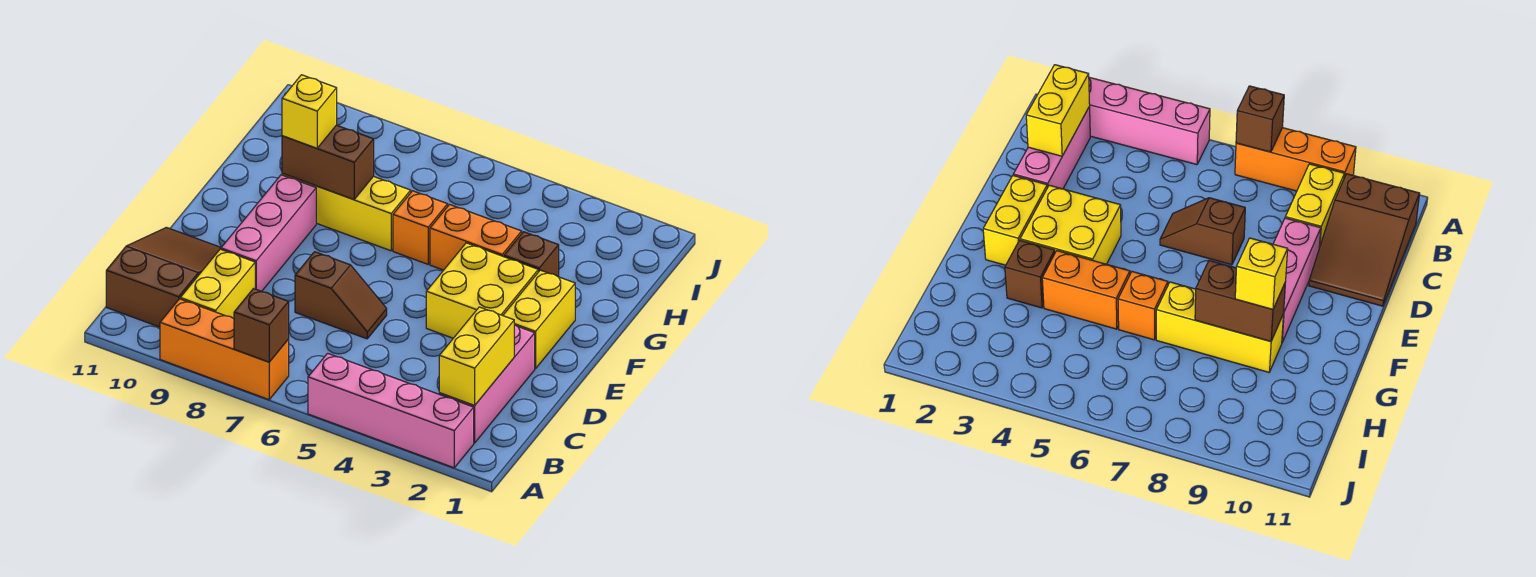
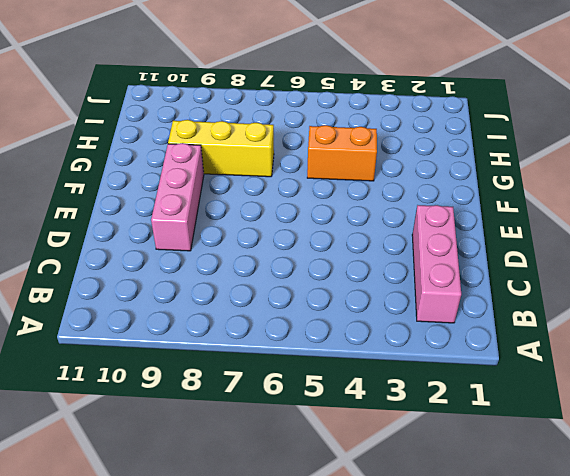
none -> pink brick A2:A5 level 1
none -> orange brick A7:A9 level 1
none -> yellow brick B9:C9 level 1

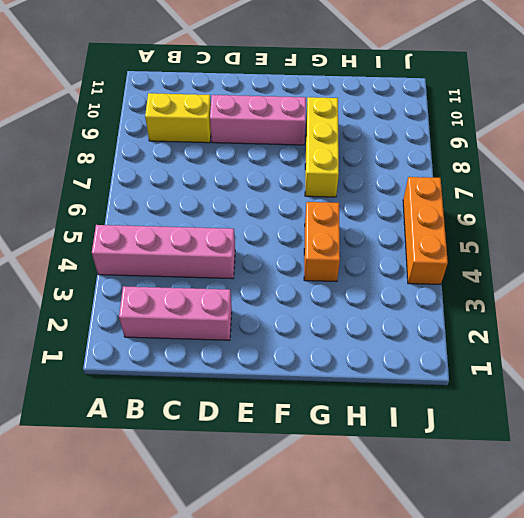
pink brick A4:D4 level 1 -> pink brick A2:A5 level 1
orange brick J4:J6 level 1 -> orange brick A7:A9 level 1
none -> brown slope B10:D11 level 1 top B
none -> brown slope D6:D7 level 1 top 7
none -> yellow brick E2:F2 level 1

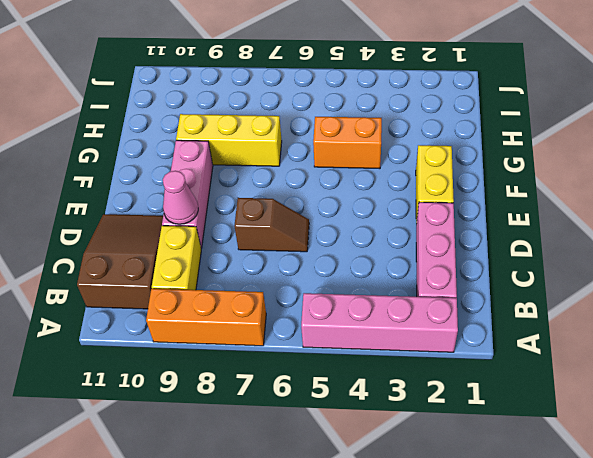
pink cone D9 level 2 -> none
none -> yellow brick E3:F4 level 1
none -> brown brick G3 level 1
none -> orange brick G6 level 1

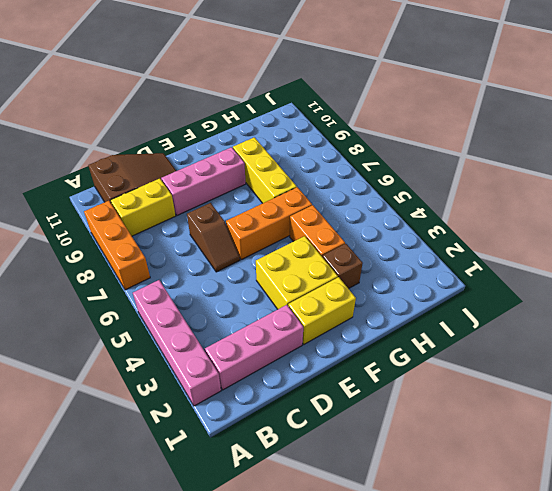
orange brick E6:G6 level 1 -> orange brick G6 level 1
none -> brown brick A7 level 2
none -> yellow brick B2:C2 level 2
none -> brown brick G8:G9 level 2

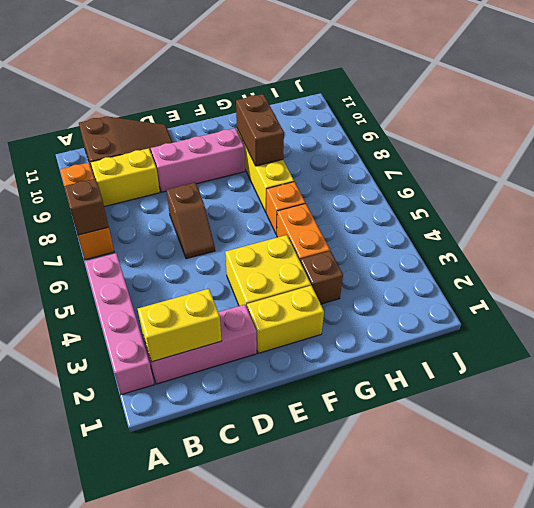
none -> yellow brick G9 level 3

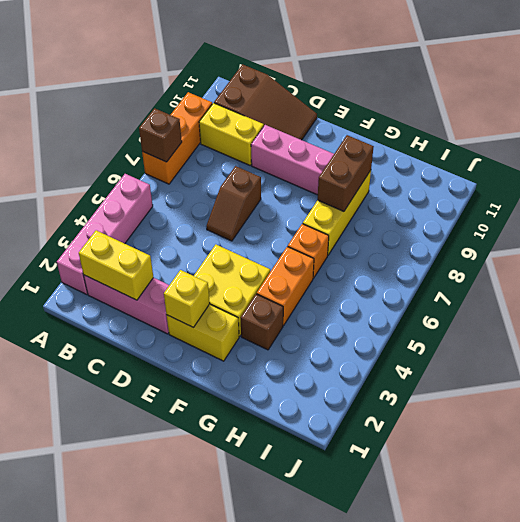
yellow brick E2 level 2 -> yellow brick G9 level 3

